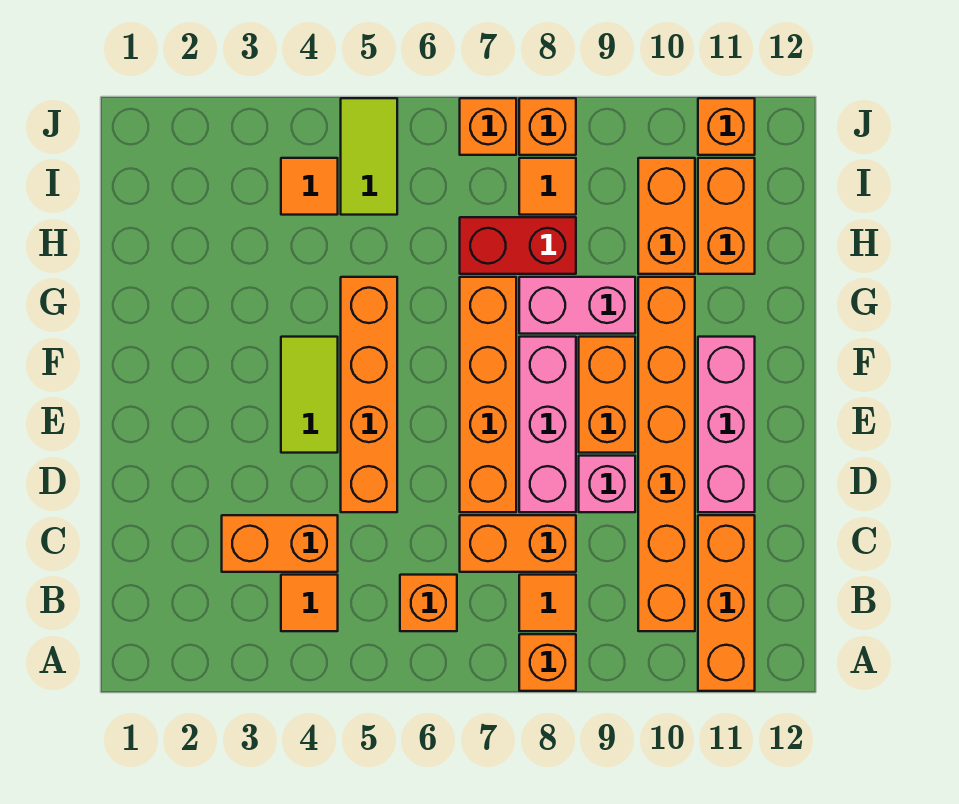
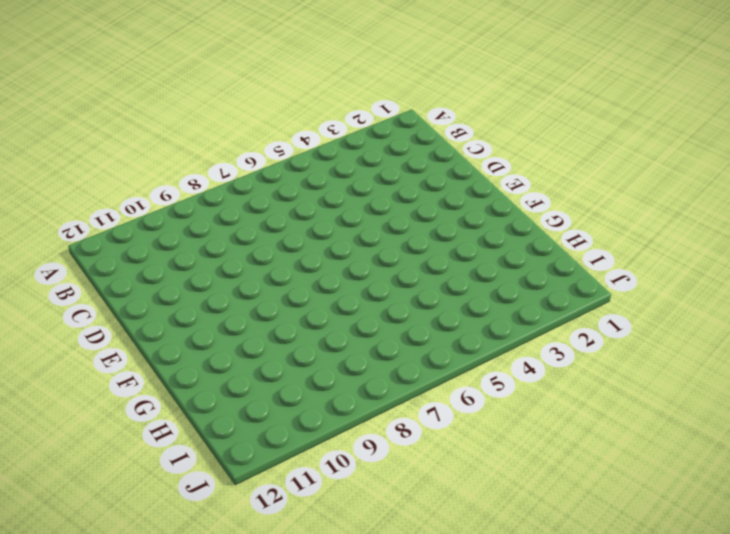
none -> orange brick A8 level 1
none -> orange brick A11:C11 level 1
none -> orange tile B4 level 1

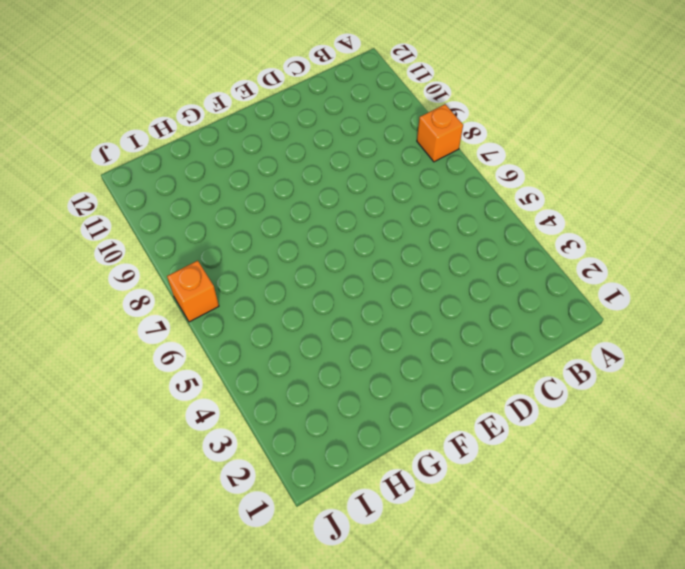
none -> orange brick A11:C11 level 1
none -> orange tile B4 level 1
none -> orange brick B6 level 1

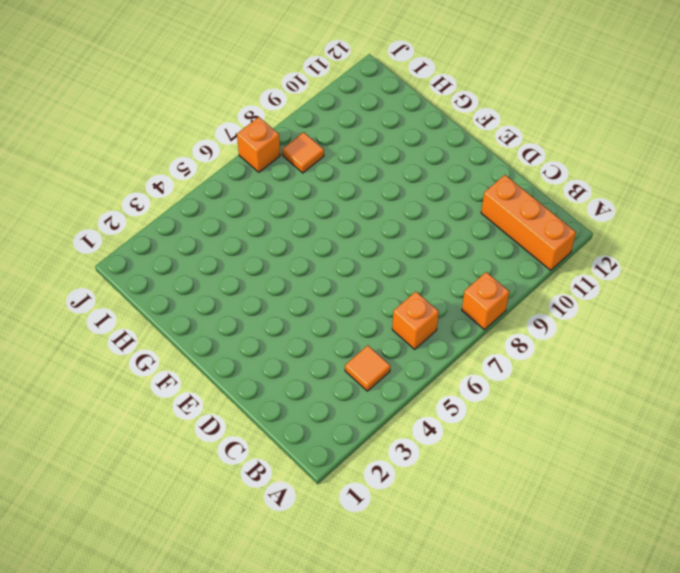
none -> orange tile B8 level 1
none -> orange brick B10:G10 level 1
none -> orange brick C3:C4 level 1

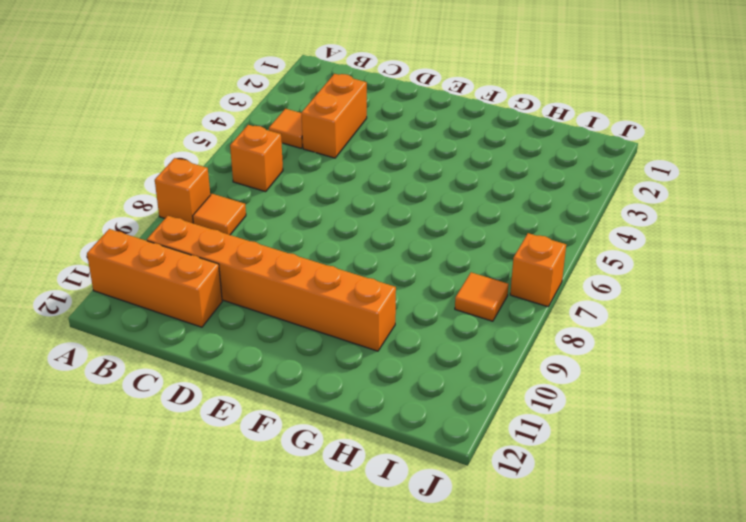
none -> orange brick C7:C8 level 1
none -> orange brick D5:G5 level 1
none -> orange brick D7:G7 level 1

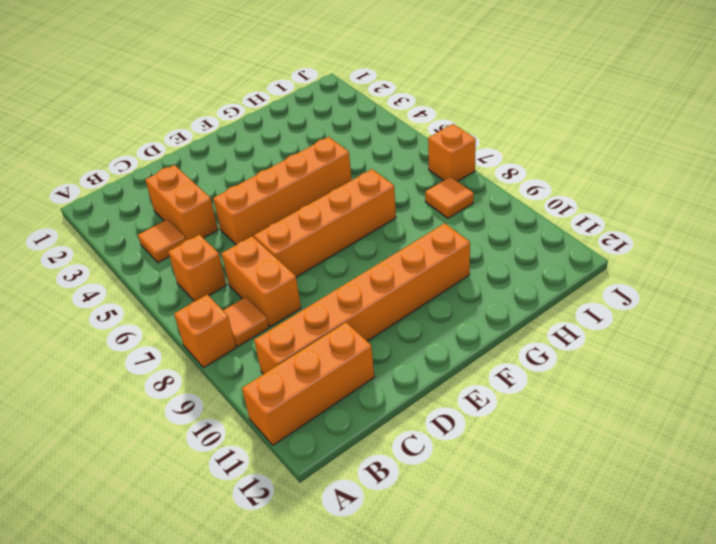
none -> pink brick D8:F8 level 1
none -> pink brick D9 level 1
none -> pink brick D11:F11 level 1

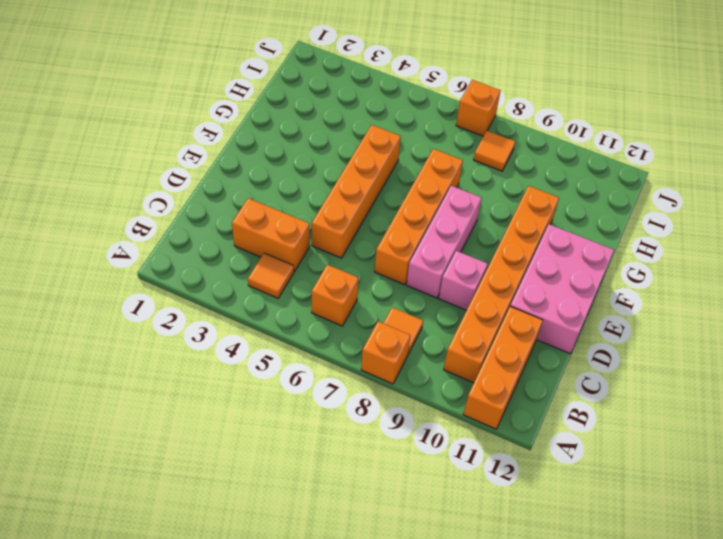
pink brick D11:F12 level 1 -> pink brick D11:F11 level 1
none -> orange brick C7:C8 level 1
none -> lime tile E4:F4 level 1
none -> orange brick E9:F9 level 1

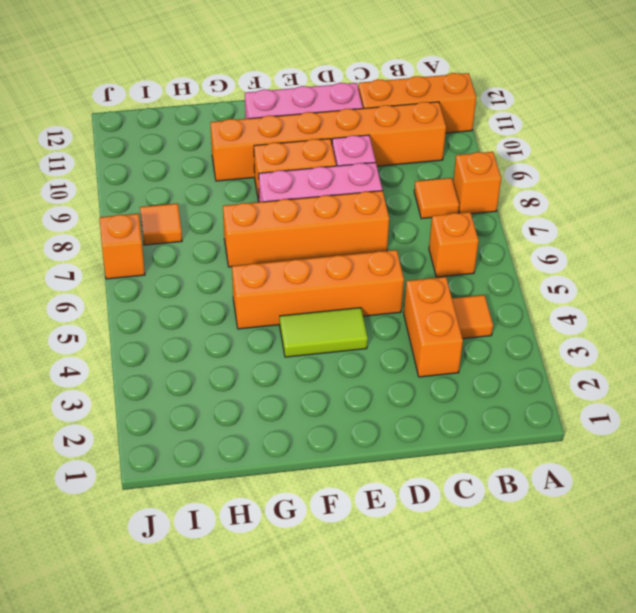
none -> orange brick C7:C8 level 1
none -> pink brick G8:G9 level 1
none -> red brick H7:H8 level 1

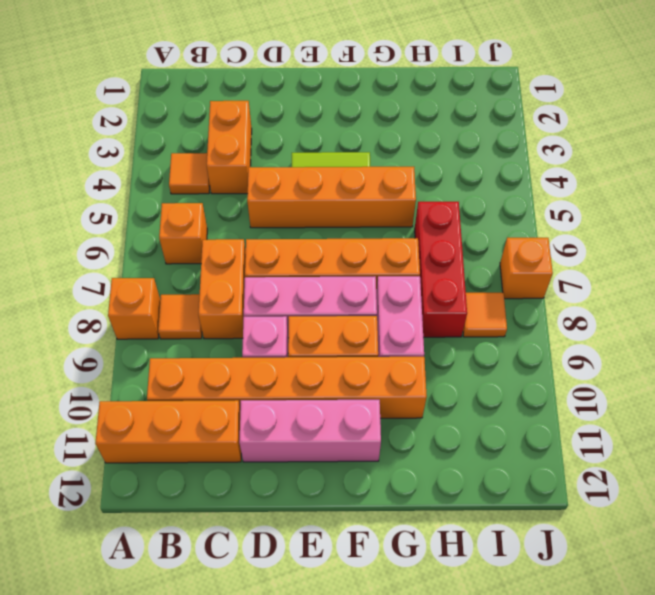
red brick H6:H8 level 1 -> red brick H7:H8 level 1
none -> orange brick H10:I10 level 1
none -> orange brick H11:I11 level 1
none -> orange tile I4 level 1

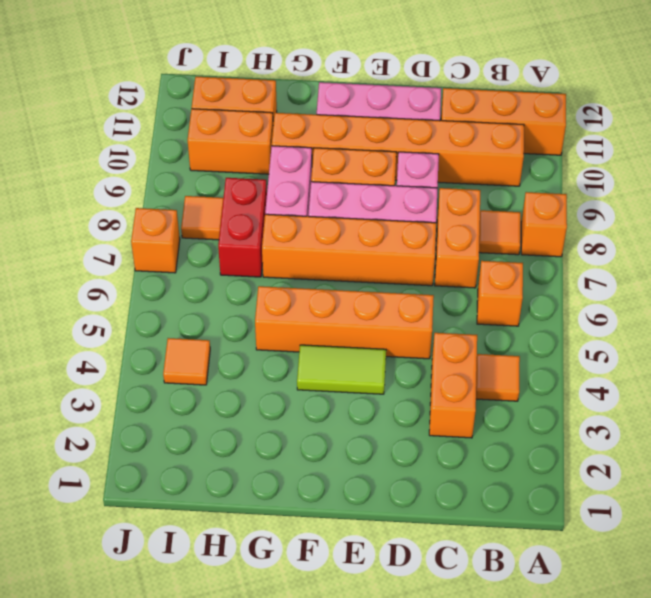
none -> lime tile I5:J5 level 1
none -> orange brick J8 level 1
none -> orange brick J11 level 1

